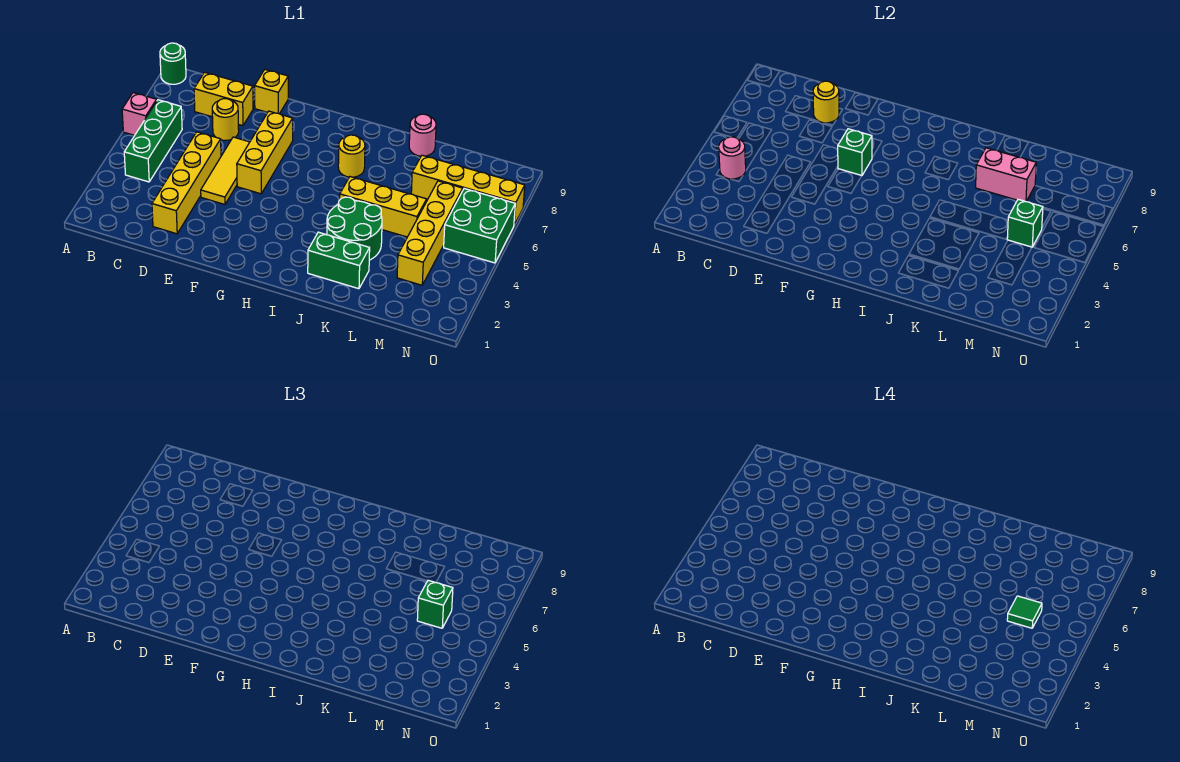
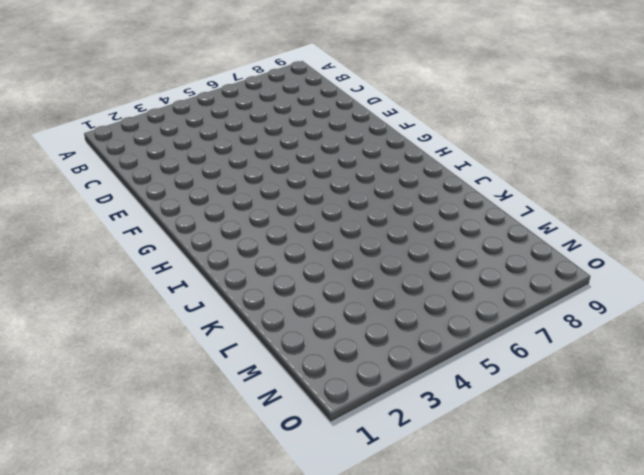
none -> pink brick A6 level 1
none -> green round brick A9 level 1
none -> green brick B4:B6 level 1

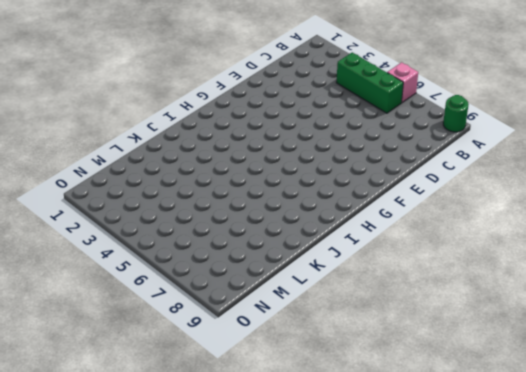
none -> yellow brick C8:D8 level 1
none -> yellow brick D2:D5 level 1
none -> yellow round brick D7 level 1

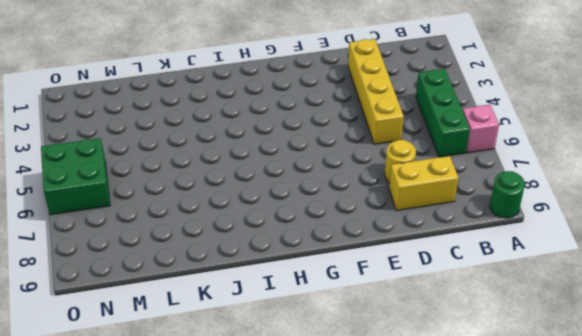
none -> yellow tile E4:E6 level 1
none -> yellow brick E9 level 1
none -> yellow brick F5:F7 level 1

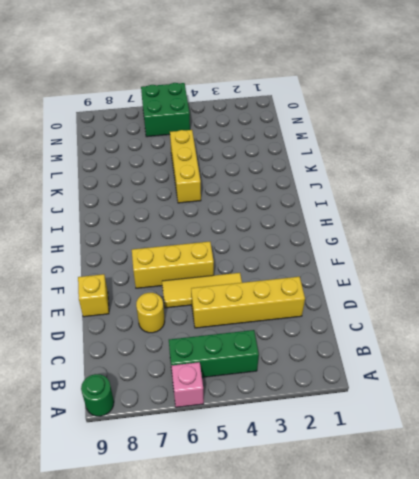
none -> yellow brick C8:D8 level 1
none -> yellow round brick I7 level 1
none -> green brick J2:K2 level 1

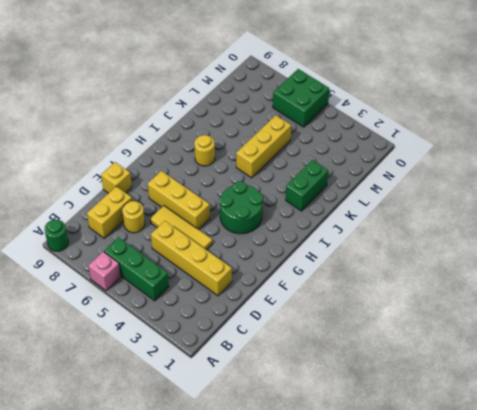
green round brick G3:H4 level 1 -> green round brick J3:K4 level 1
none -> pink round brick K9 level 1
none -> yellow brick L7:O7 level 1
none -> yellow brick M3:M6 level 1

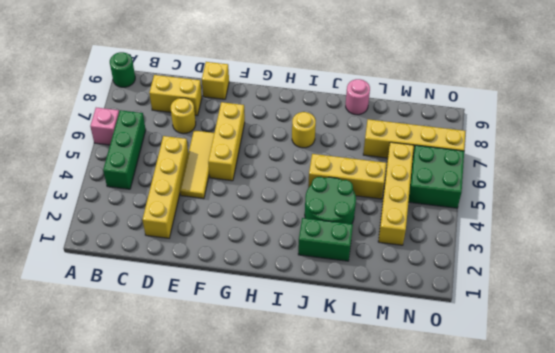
none -> pink round brick B4 level 2
none -> yellow round brick D8 level 2
none -> green brick F6 level 2

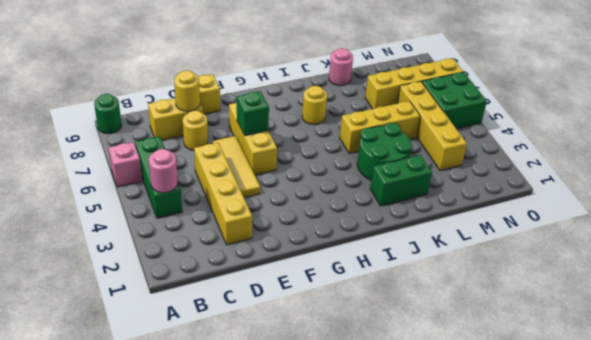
none -> pink brick K7:L7 level 2
none -> green brick M5 level 2
none -> green brick M5 level 3

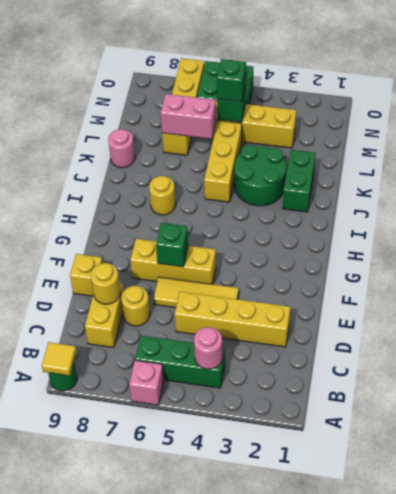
yellow tile A9 level 2 -> none
pink brick L6:L7 level 2 -> pink brick K7:L7 level 2
none -> green tile M5 level 4

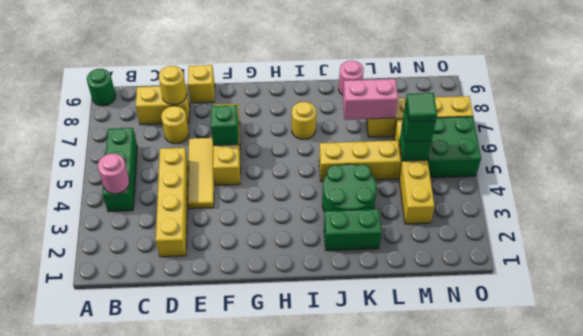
none -> pink brick A6 level 1

